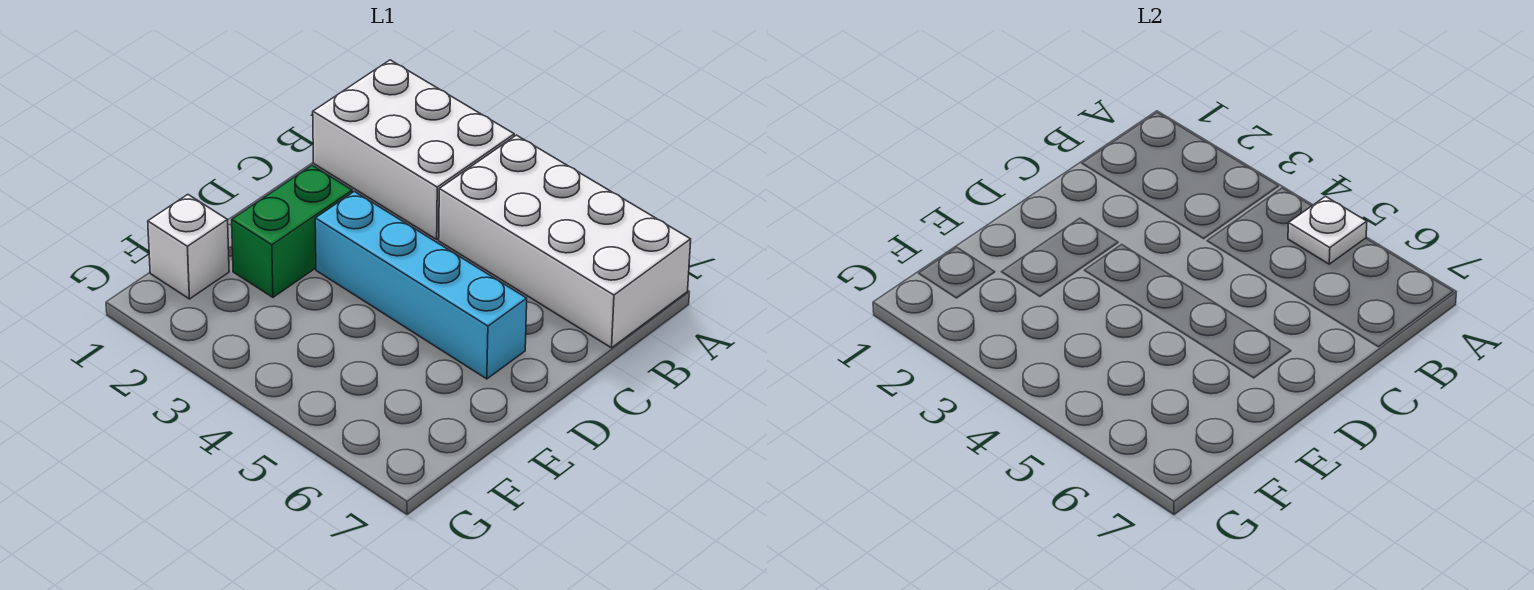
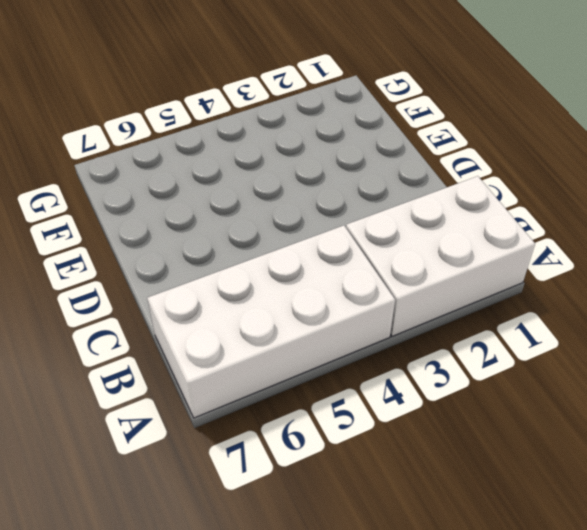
none -> green brick D2:E2 level 1
none -> cyan brick D3:D6 level 1

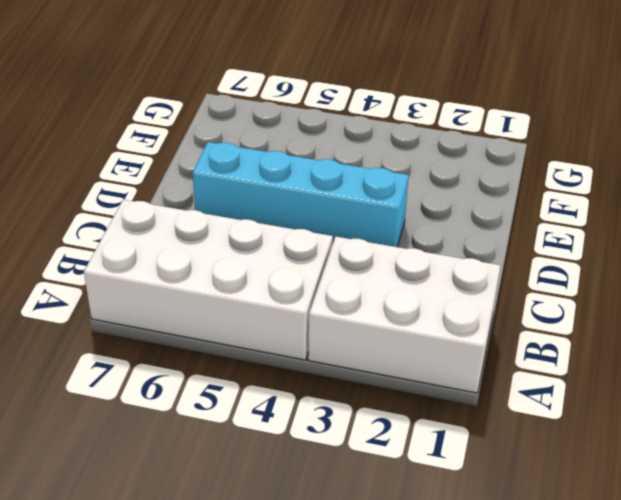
none -> green brick D2:E2 level 1
none -> white brick F1 level 1

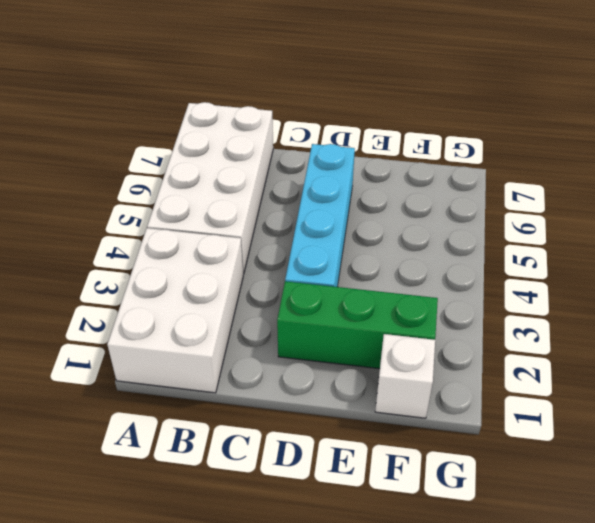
green brick D2:F2 level 1 -> green brick D2:E2 level 1
none -> white plate A5 level 2

